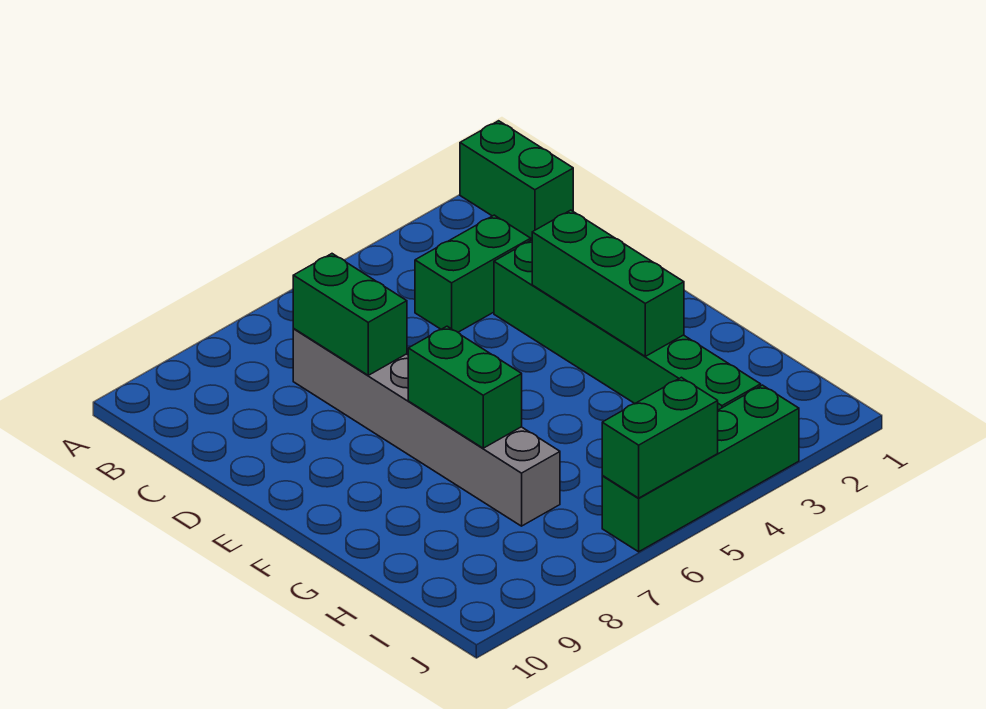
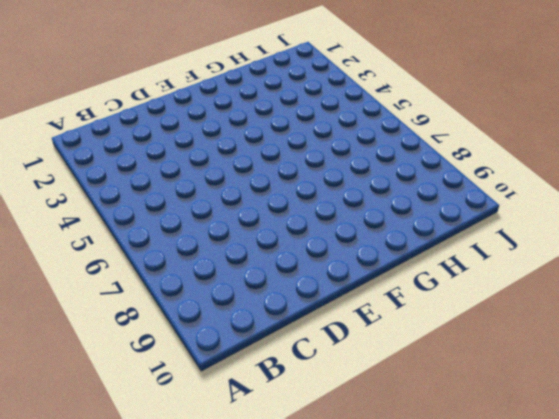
none -> green brick A1:B1 level 1
none -> green brick C3:C4 level 1

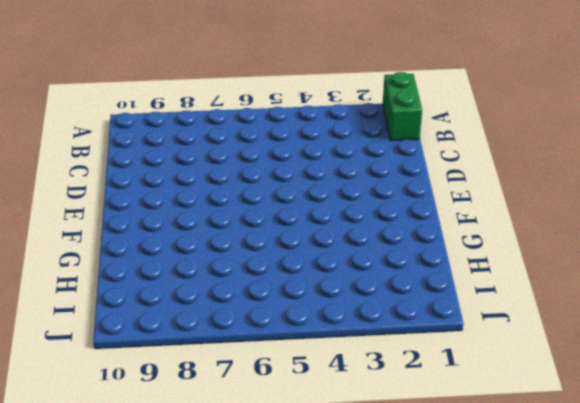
none -> green brick C3:C4 level 1
none -> grey brick C7:H7 level 1

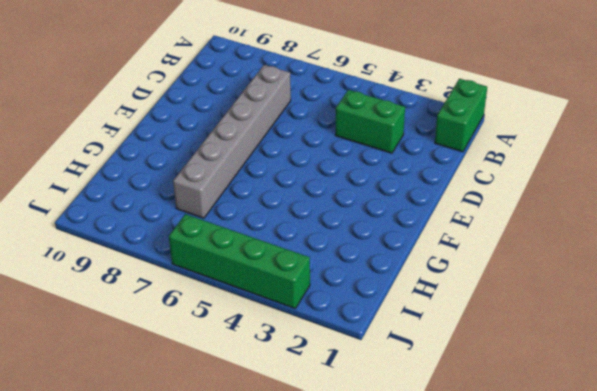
none -> green brick D3:I3 level 1
none -> green brick C7:D7 level 2

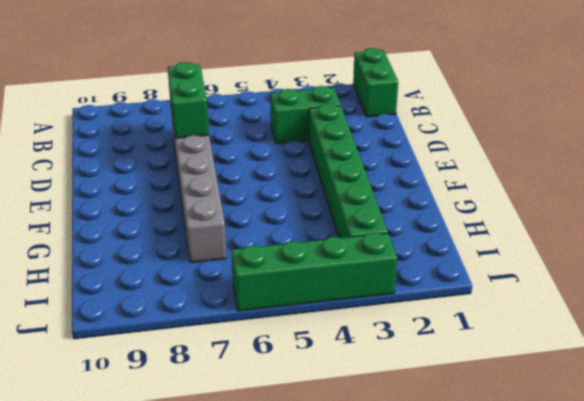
none -> green brick E3:G3 level 2
none -> green brick F7:G7 level 2

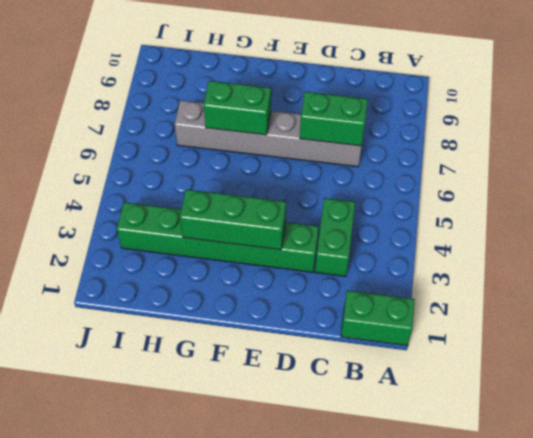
none -> green brick J3:J6 level 1
none -> green brick J5:J6 level 2

